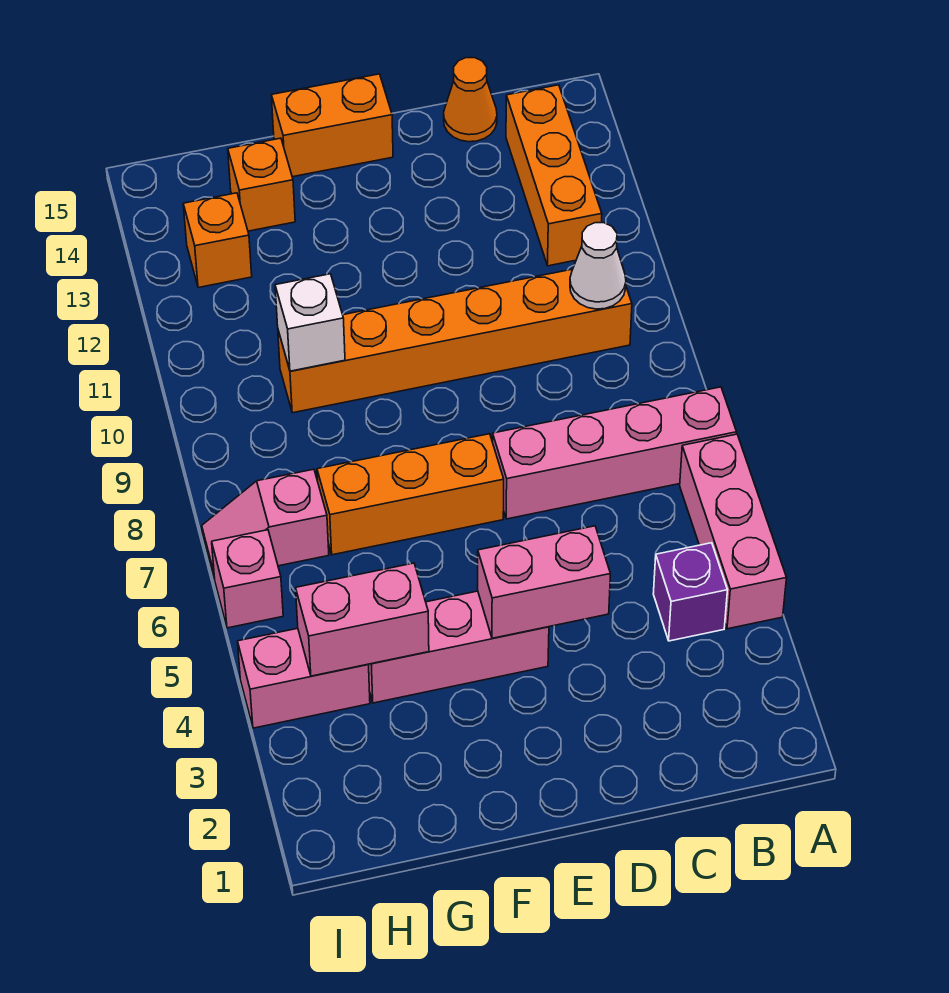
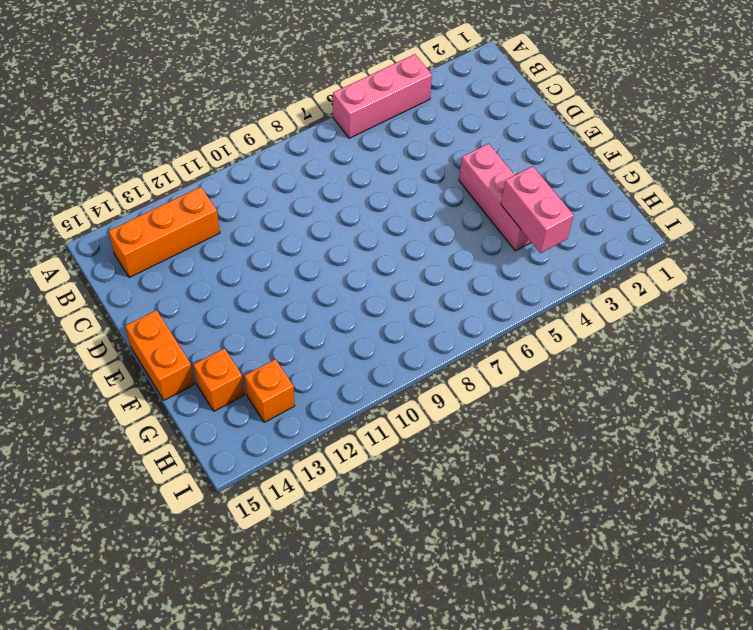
none -> pink brick A7:D7 level 1
none -> purple brick B4 level 1
none -> orange brick B10:G10 level 1

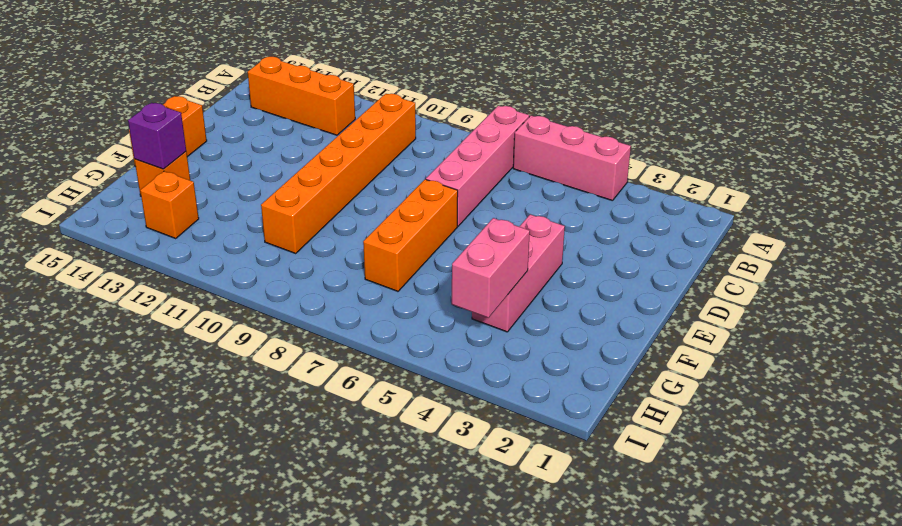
purple brick G14 level 2 -> purple brick B4 level 1
none -> orange cone C15 level 1
none -> pink brick H4:I4 level 1
none -> pink slope H7:I7 level 1 top H

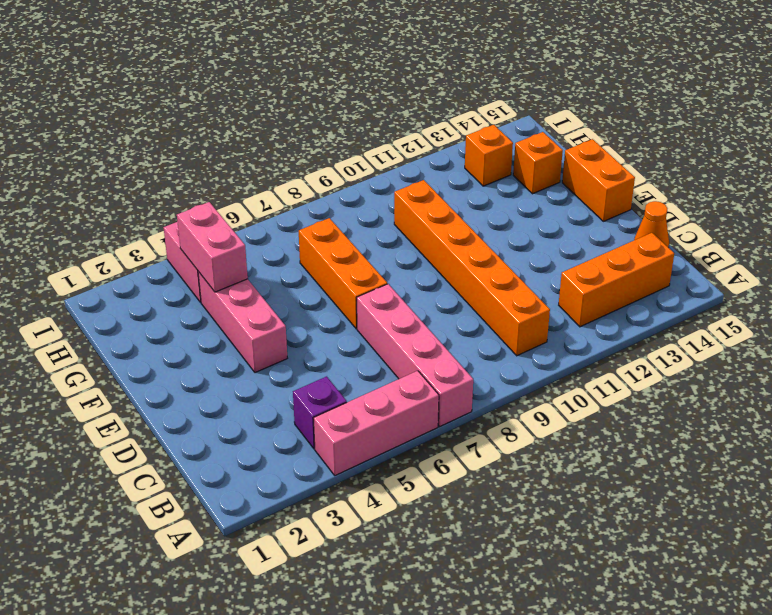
none -> pink slope H7:I7 level 1 top H
none -> pink brick I6 level 1
none -> white cone B10 level 2

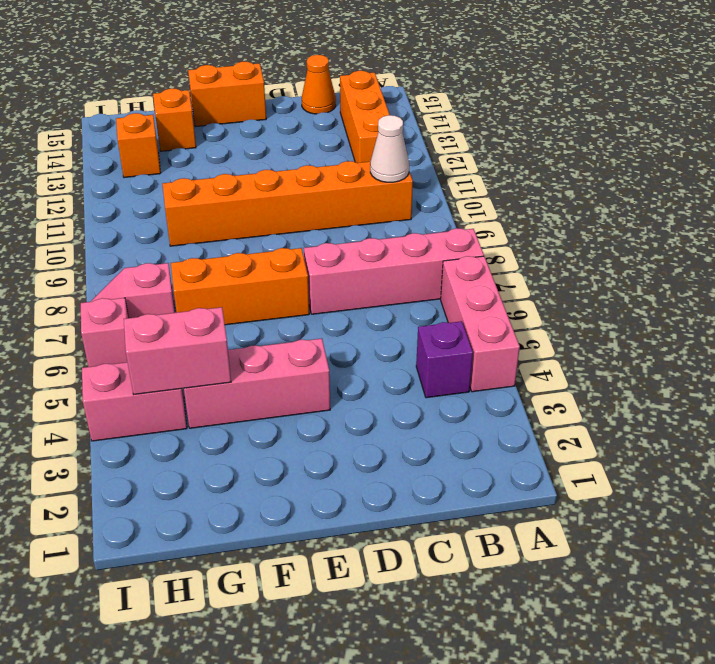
none -> pink brick D4:E4 level 2
none -> white brick G10 level 2

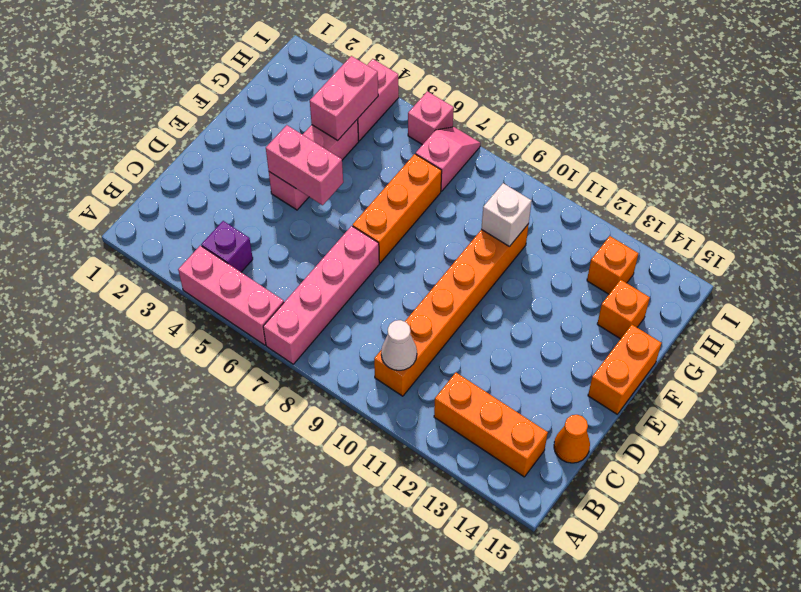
pink brick E4:E5 level 2 -> pink brick D4:E4 level 2

